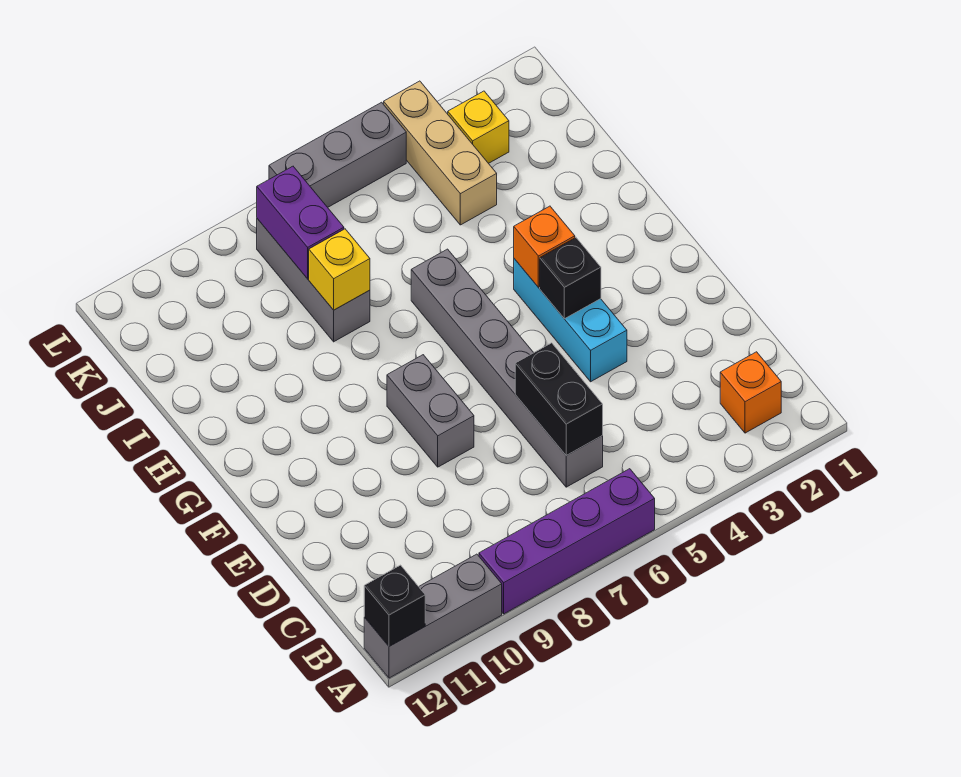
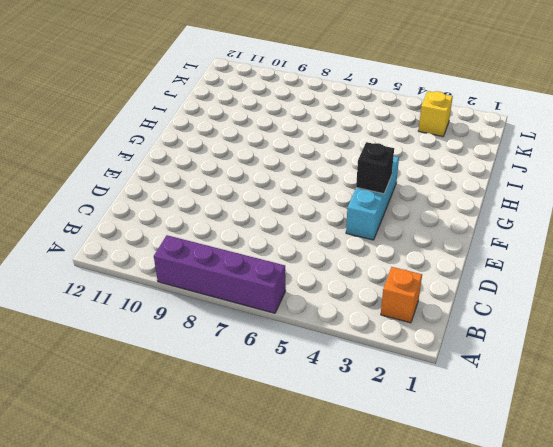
none -> grey brick A10:A12 level 1
none -> grey brick C6:H6 level 1
none -> grey brick E8:F8 level 1

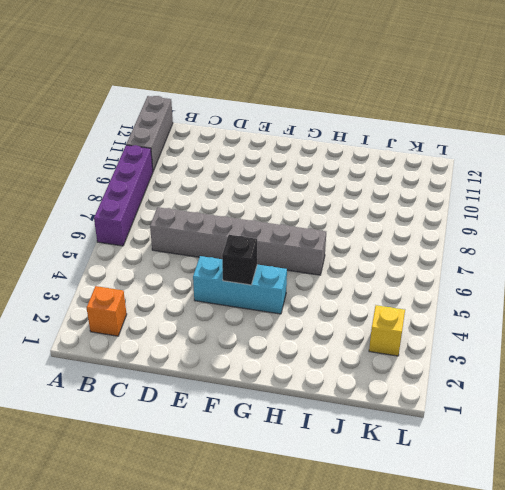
none -> grey brick E8:F8 level 1
none -> grey brick I8:K8 level 1
none -> tan brick J4:L4 level 1

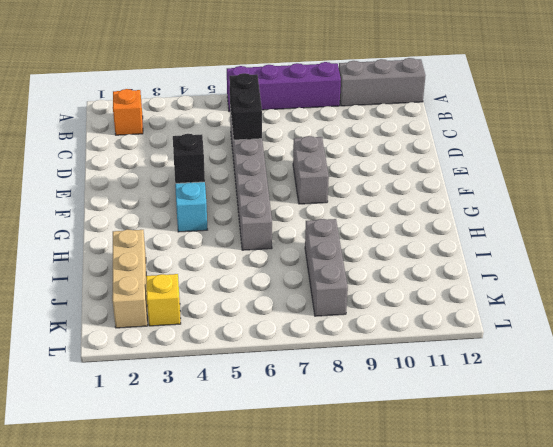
tan brick I2:K2 level 1 -> tan brick J4:L4 level 1
none -> grey brick L5:L7 level 1
none -> black brick A12 level 2
none -> orange brick G4 level 2

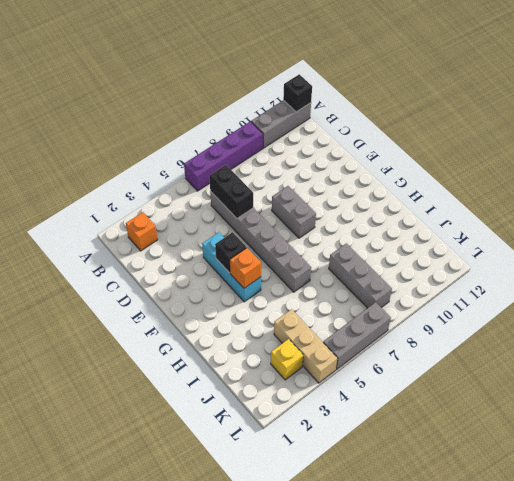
none -> yellow brick I8 level 2
none -> purple brick J8:K8 level 2

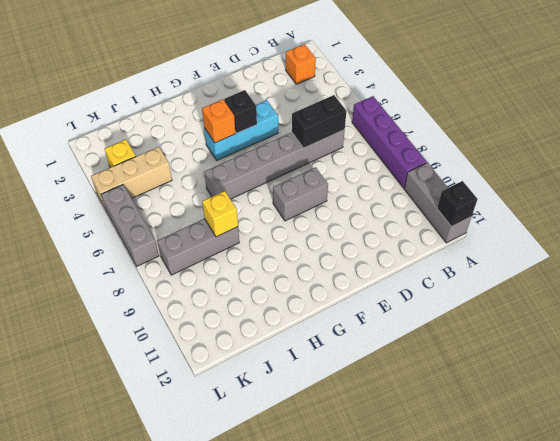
none -> purple brick J8:K8 level 2

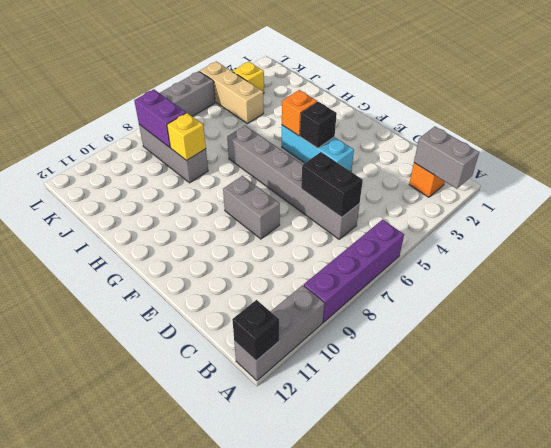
grey brick A2:B2 level 2 -> none

